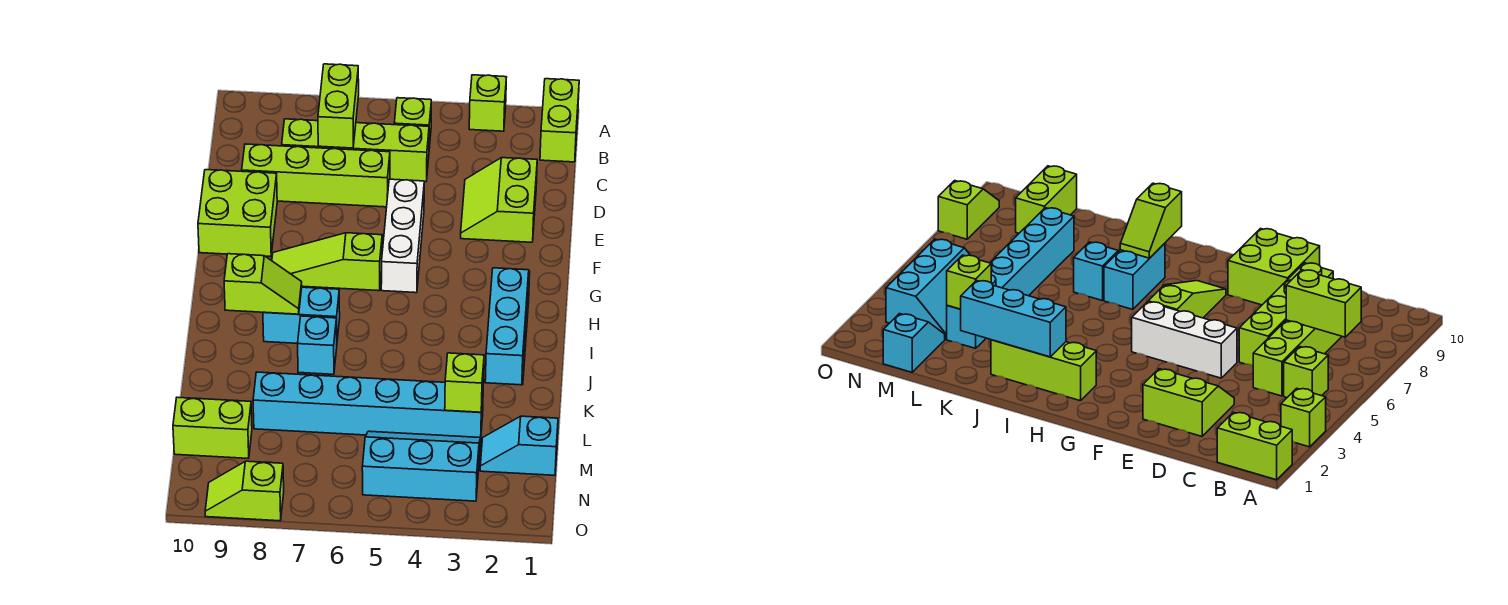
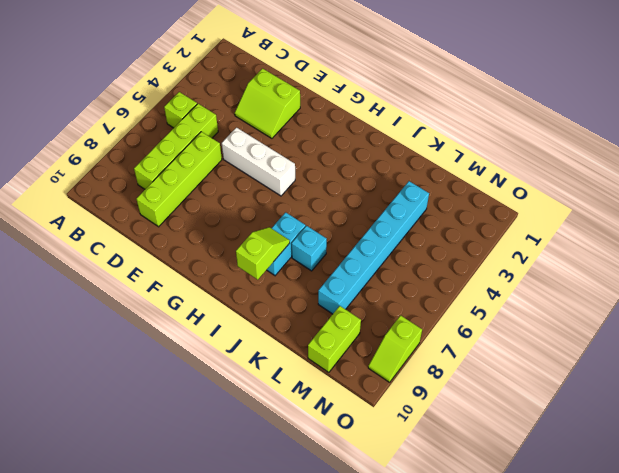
none -> lime brick A1:B1 level 1
none -> lime brick A3 level 1
none -> lime brick E9:F10 level 1

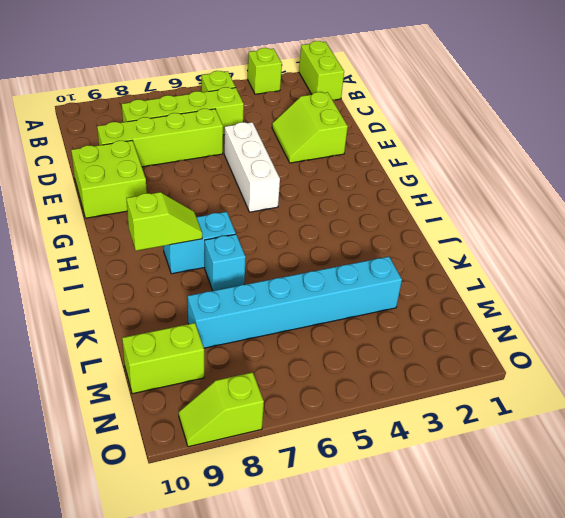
none -> lime slope G6:G8 level 1 top 6
none -> lime brick H2:J2 level 1
none -> cyan slope M1:M2 level 1 top 1

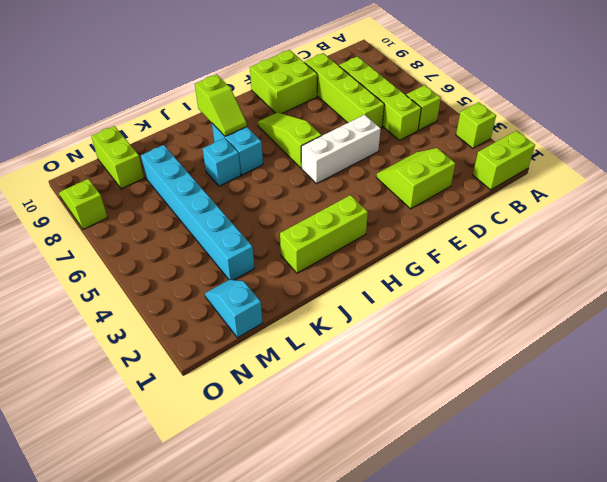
none -> cyan slope M3:N5 level 1 top N
none -> lime brick B7:C7 level 2
none -> cyan brick I2:K2 level 2

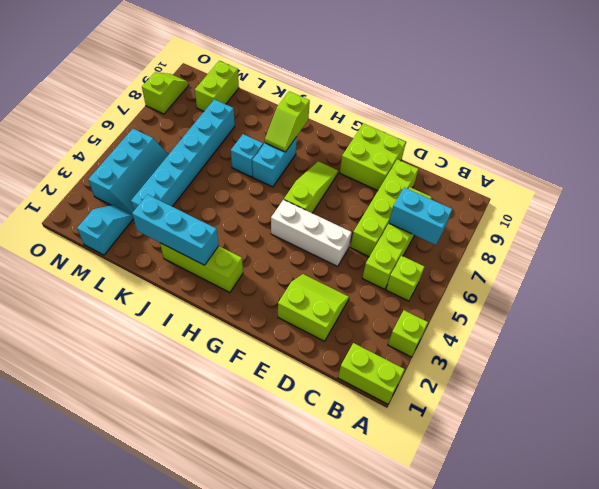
cyan brick B7:C7 level 2 -> lime brick B7:C7 level 2
none -> lime brick L3 level 2

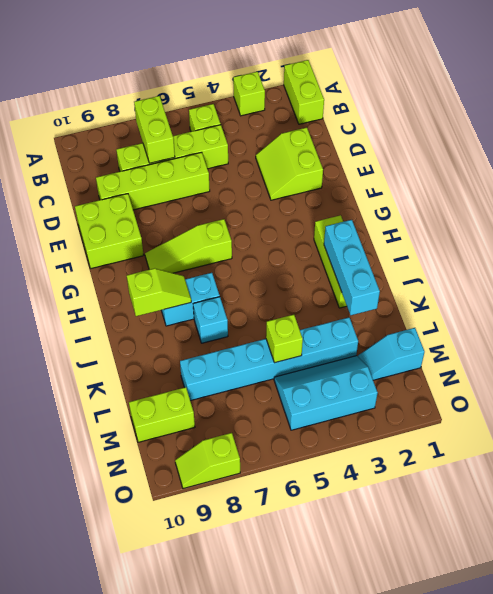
lime brick L5 level 2 -> lime brick L3 level 2
none -> white brick E5:G5 level 1

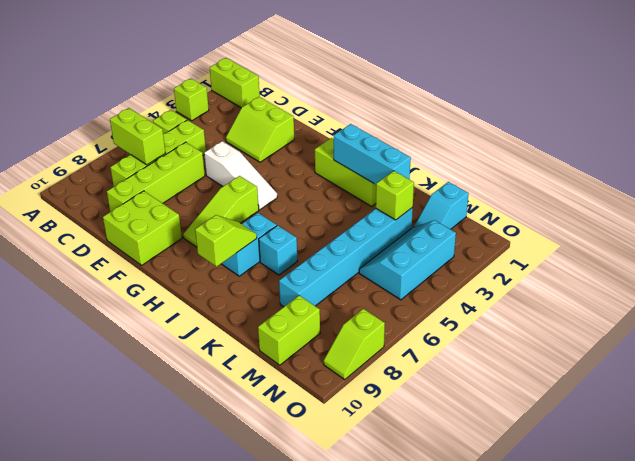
white slope E5:G5 level 1 top E -> white brick E5:G5 level 1

